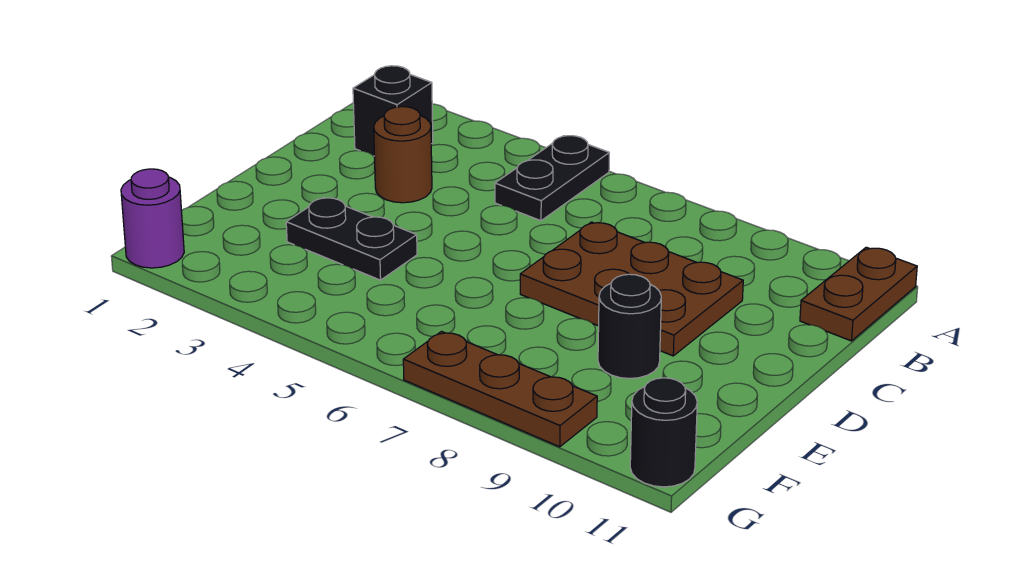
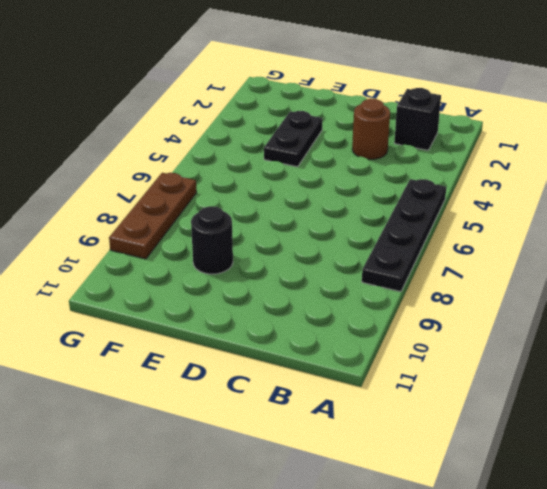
black plate A5:A8 level 1 -> black plate A5:B5 level 1
none -> brown plate A11:B11 level 1
none -> brown plate C7:D9 level 1

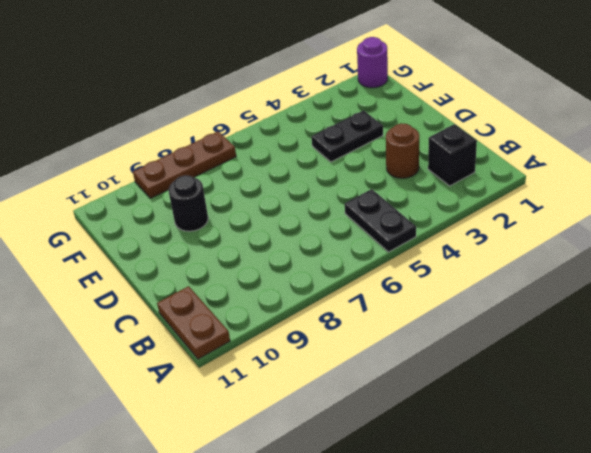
none -> brown plate C7:D9 level 1
none -> black round brick G11 level 1

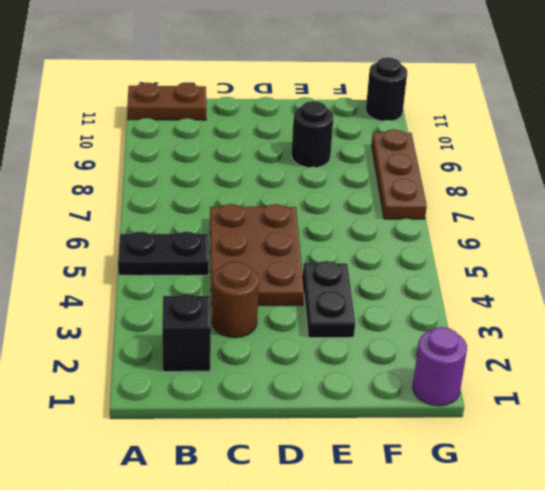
brown plate C4:D6 level 1 -> brown plate C7:D9 level 1

